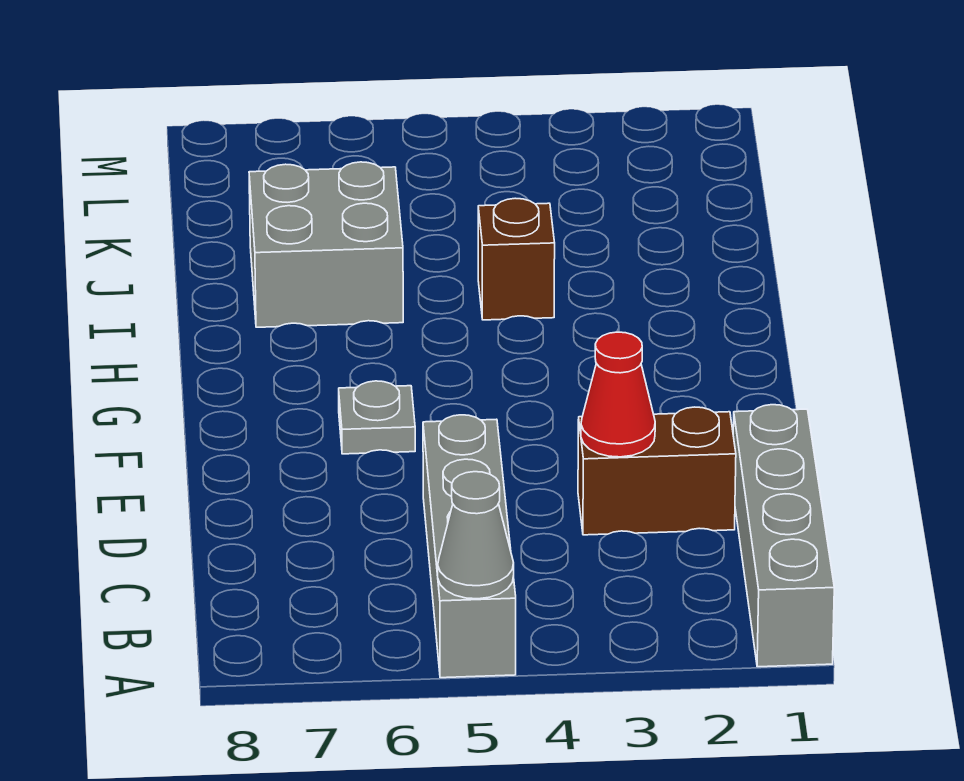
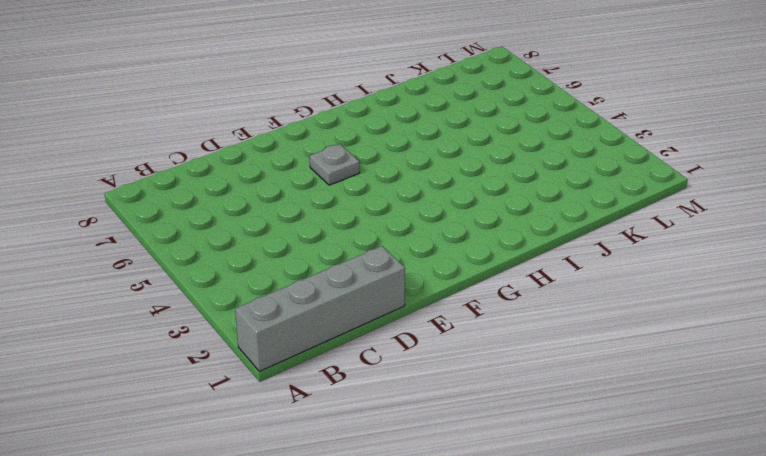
none -> grey brick A5:D5 level 1
none -> brown brick D2:D3 level 1

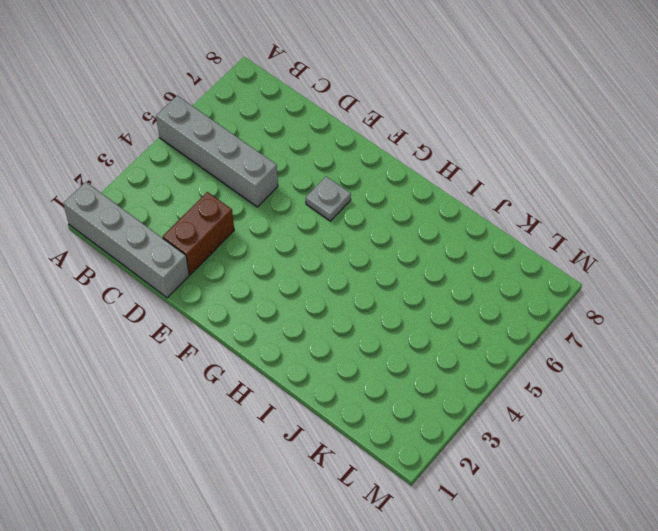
none -> brown brick I4 level 1
none -> grey brick I6:J7 level 1

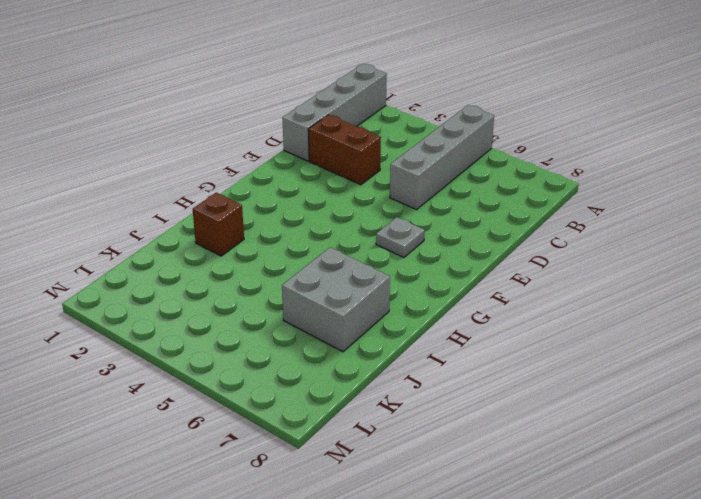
brown brick I2 level 1 -> brown brick I4 level 1
none -> grey cone A5 level 2
none -> red cone D3 level 2

